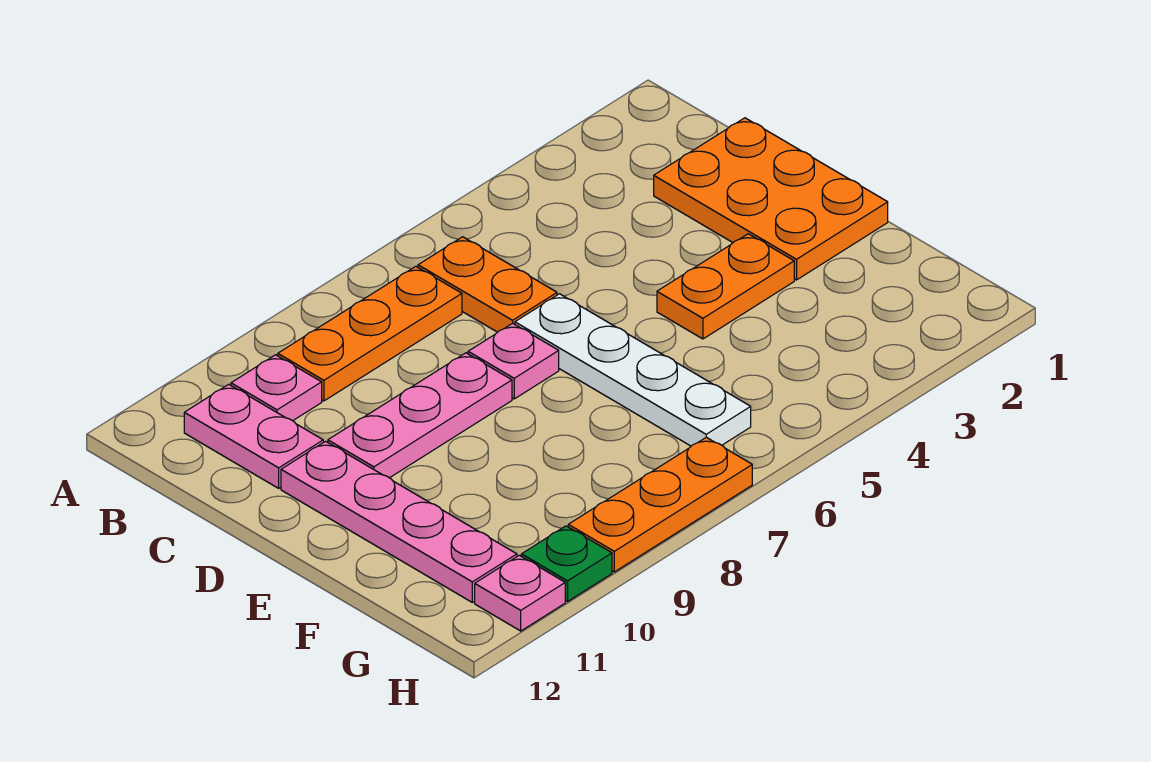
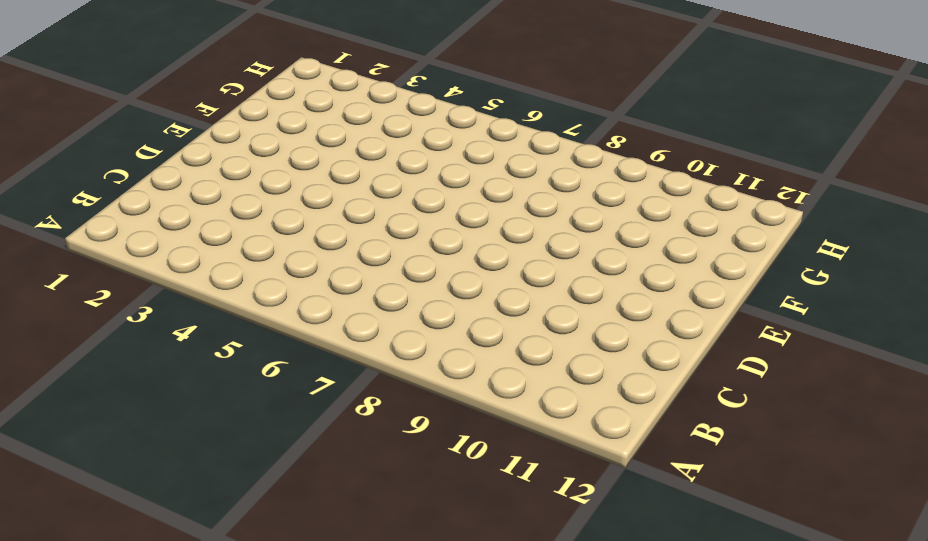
none -> orange plate B6:C6 level 1
none -> orange plate B7:B9 level 1
none -> pink plate B10 level 1

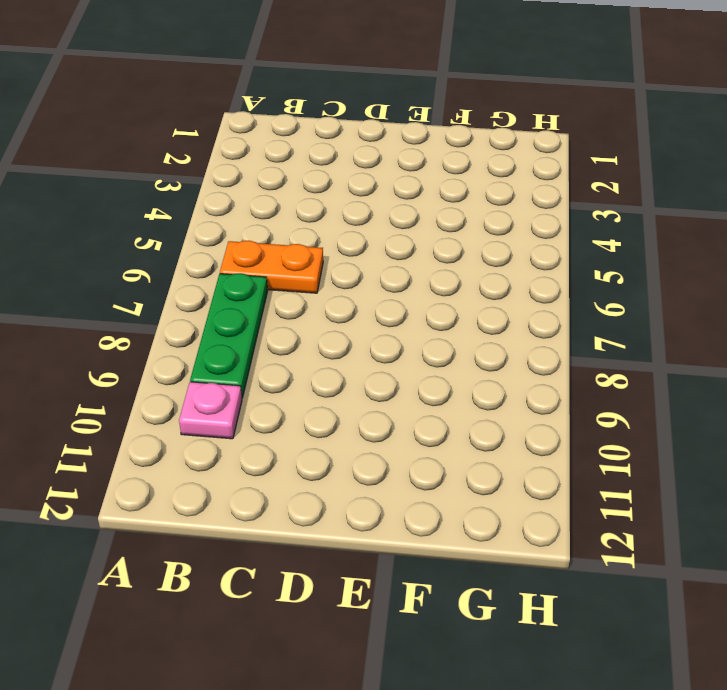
green plate B7:B9 level 1 -> orange plate B7:B9 level 1
none -> pink plate B11:C11 level 1
none -> orange plate C1:E2 level 1
none -> white plate D6:G6 level 1

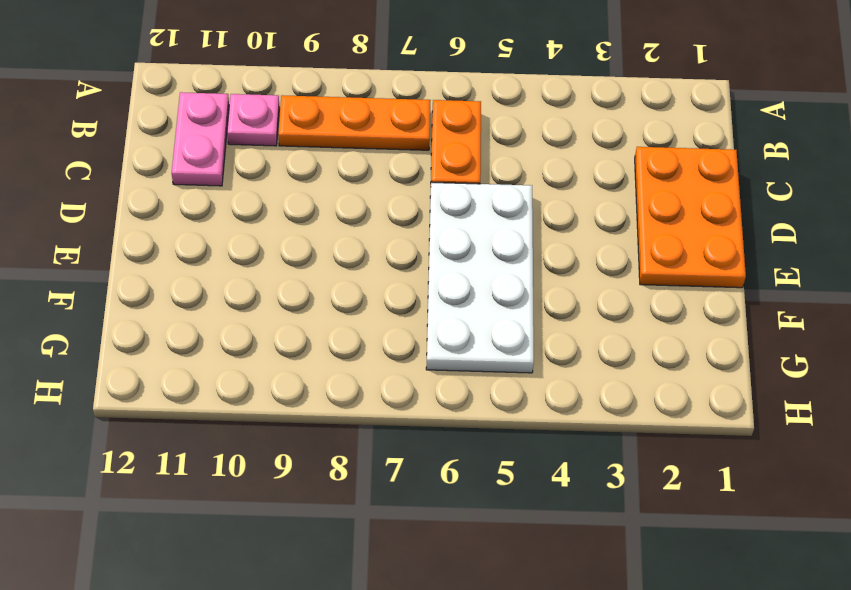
white plate D5:G6 level 1 -> white plate D6:G6 level 1
none -> pink plate D7 level 1
none -> pink plate D8:D10 level 1
none -> pink plate D11:G11 level 1

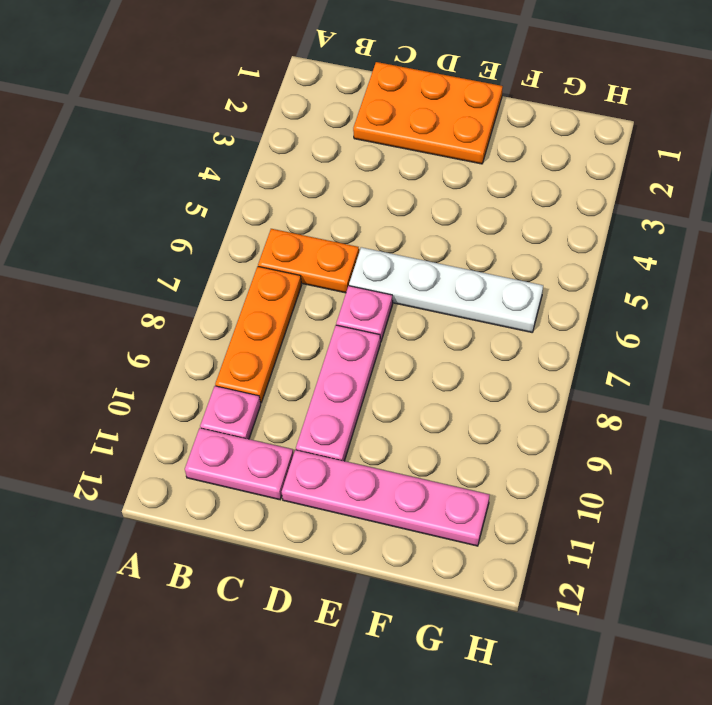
none -> orange plate E3:E4 level 1
none -> orange plate H7:H9 level 1
none -> green plate H10 level 1

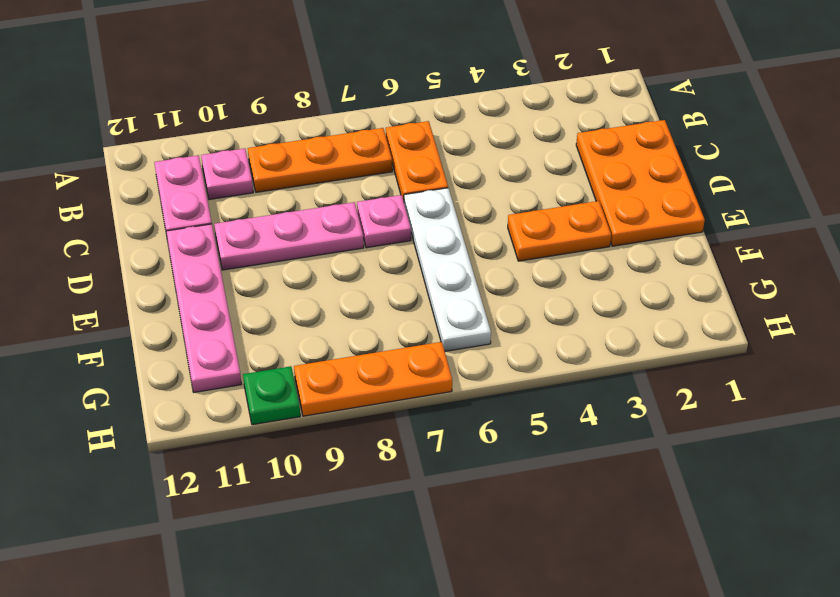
none -> pink plate H11 level 1

